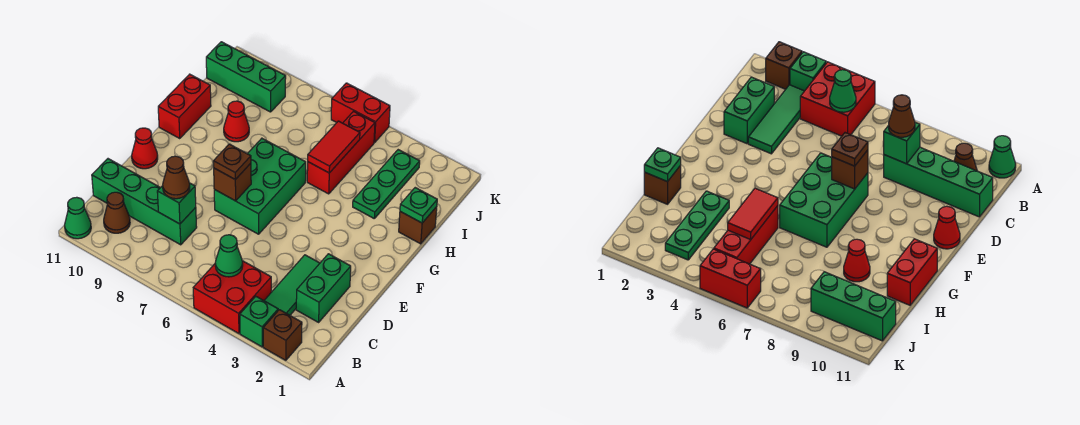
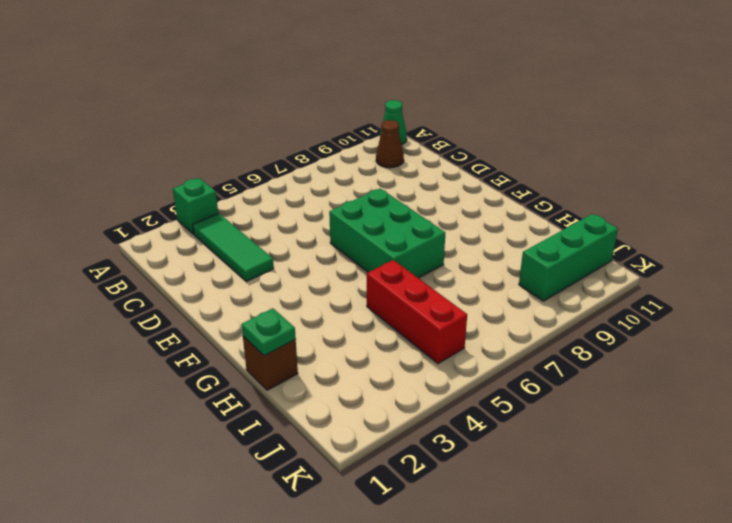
none -> brown brick A2 level 1
none -> red brick A4:B5 level 1
none -> green brick C2:D2 level 1

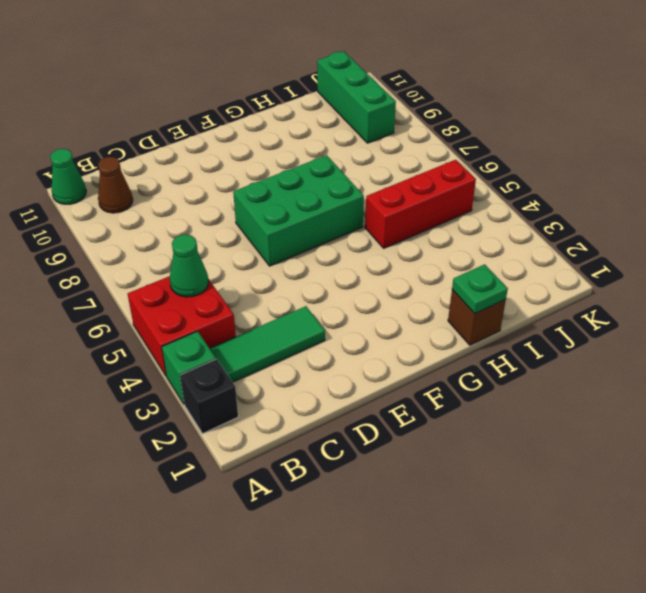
black brick A2 level 1 -> brown brick A2 level 1
none -> green brick C2:D2 level 1
none -> green brick C8:C11 level 1
none -> red cone E11 level 1

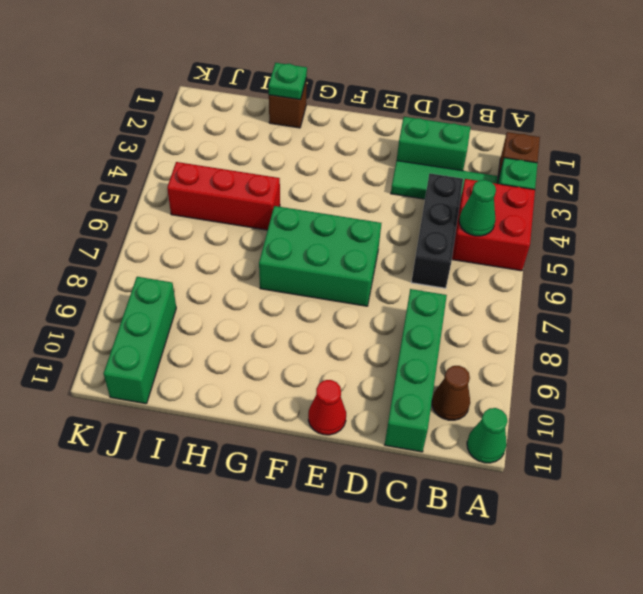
black brick C4:C6 level 1 -> none
none -> red brick G11:H11 level 1
none -> green plate H3:J3 level 1
none -> red cone H9 level 1

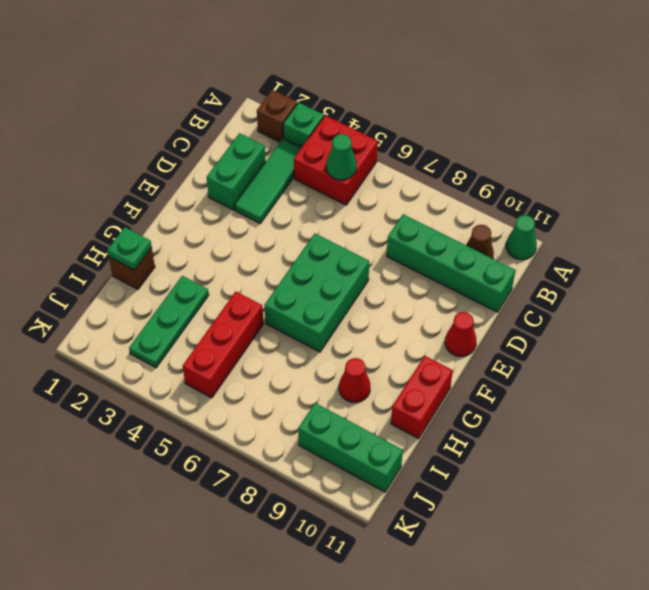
none -> red brick K5:K6 level 1
none -> green brick C8 level 2
none -> brown brick E7 level 2

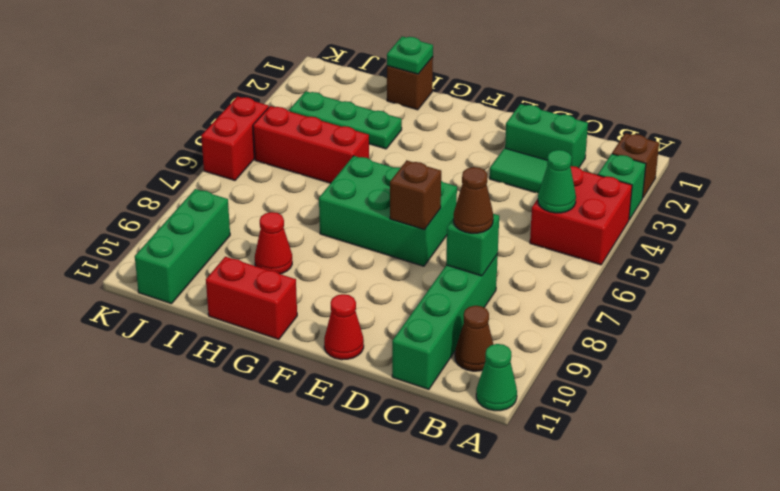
none -> red tile H5:I5 level 2
none -> brown plate E7 level 3

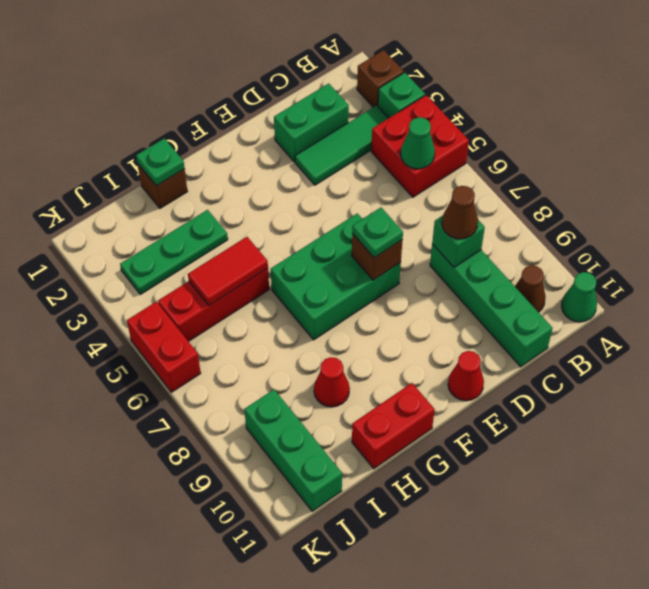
green plate E7 level 3 -> brown plate E7 level 3

